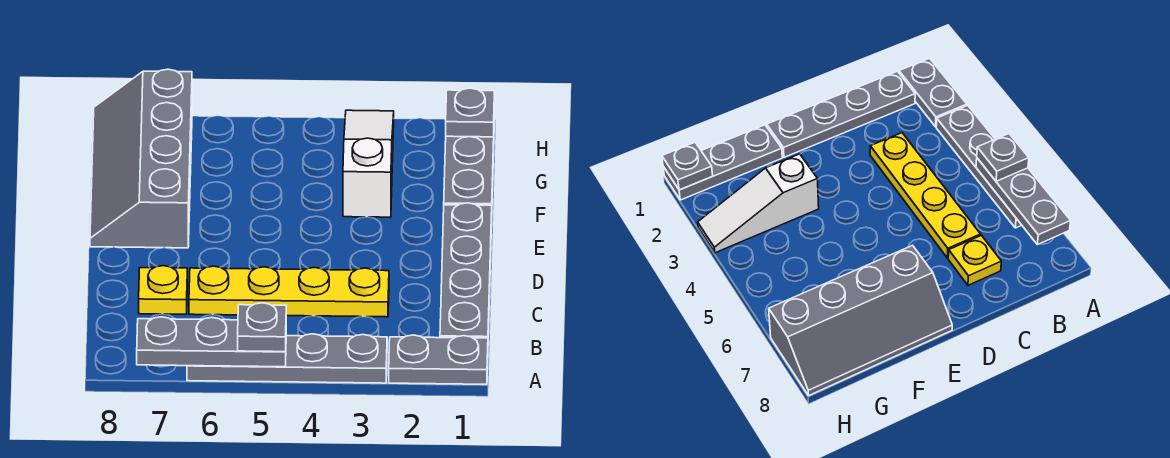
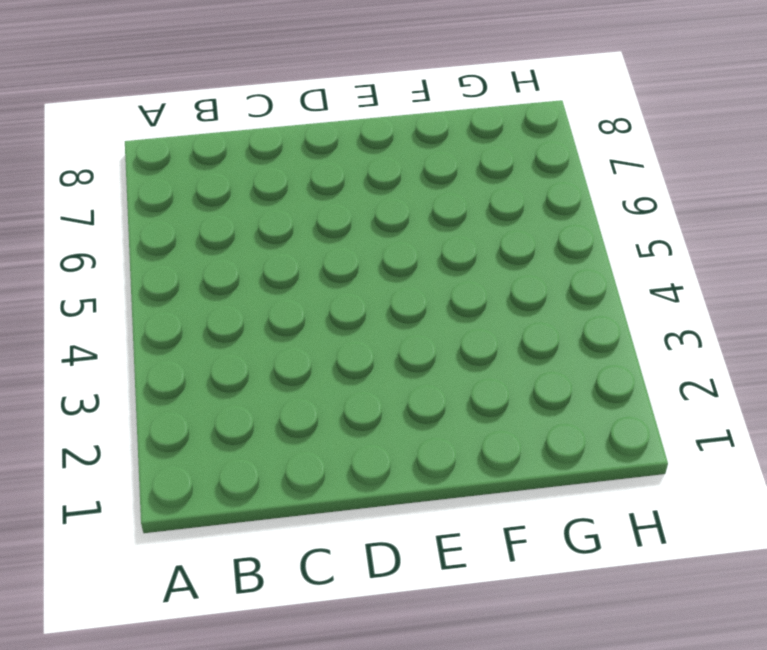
none -> grey plate A1:A2 level 1
none -> grey plate A3:A6 level 1

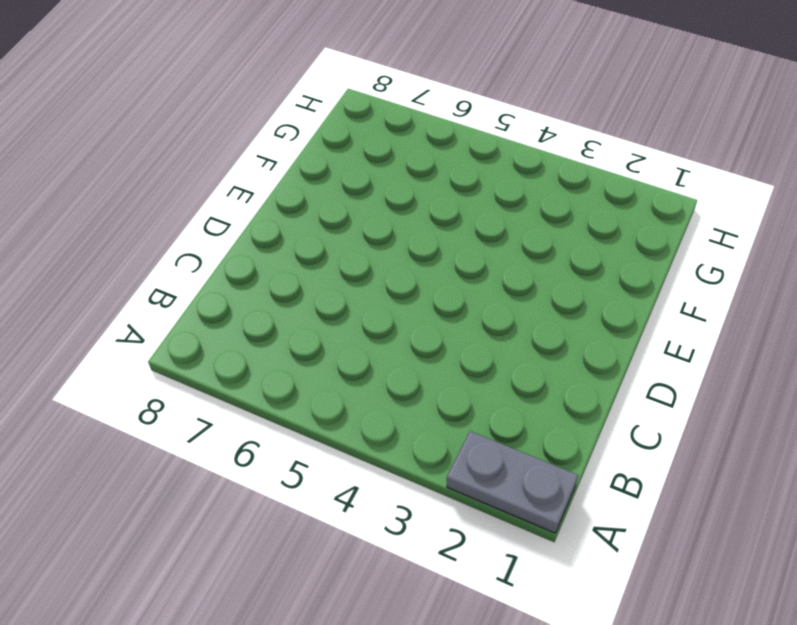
none -> grey plate A3:A6 level 1
none -> grey plate B1:E1 level 1

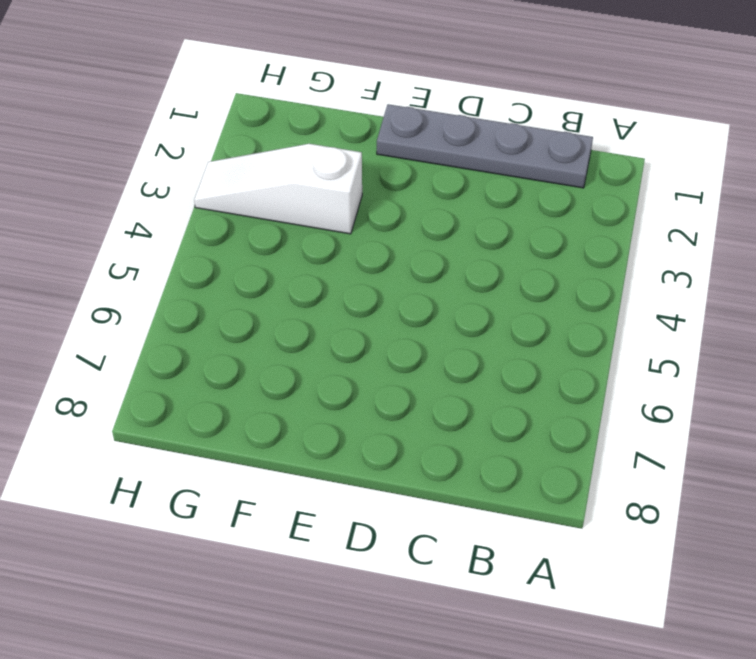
none -> grey plate A1:A2 level 1
none -> grey plate A3:A6 level 1

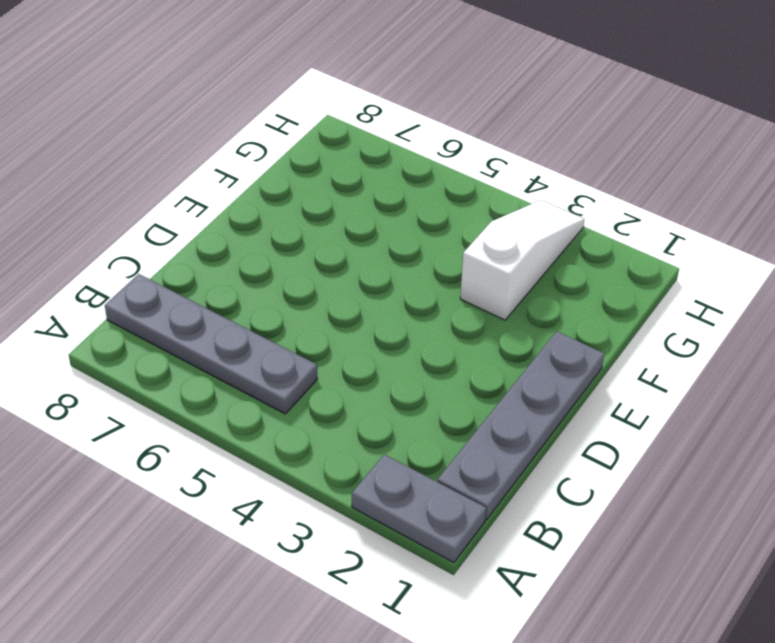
grey plate B5:B8 level 1 -> grey plate A3:A6 level 1
none -> yellow plate C3:C6 level 1
none -> yellow plate C7 level 1

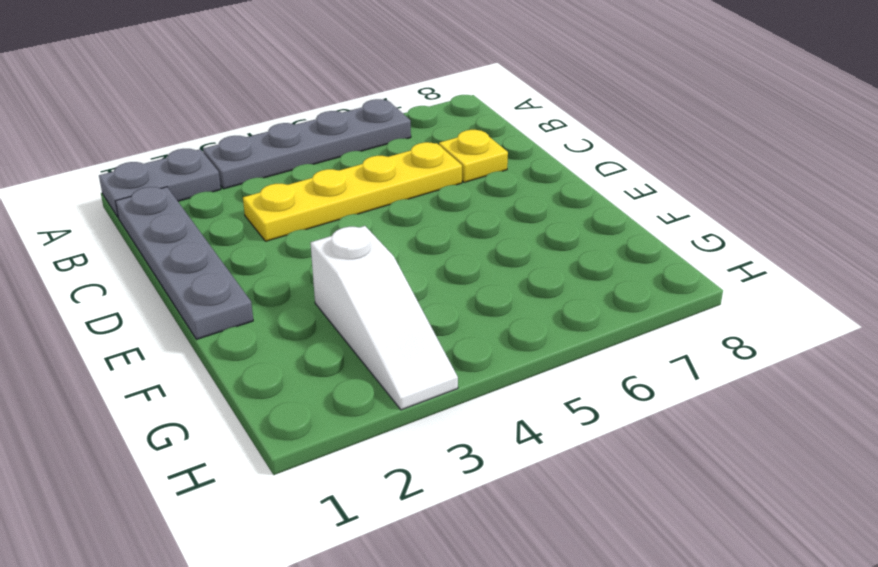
none -> grey slope E7:H8 level 1 top 7
none -> grey plate F1:H1 level 1

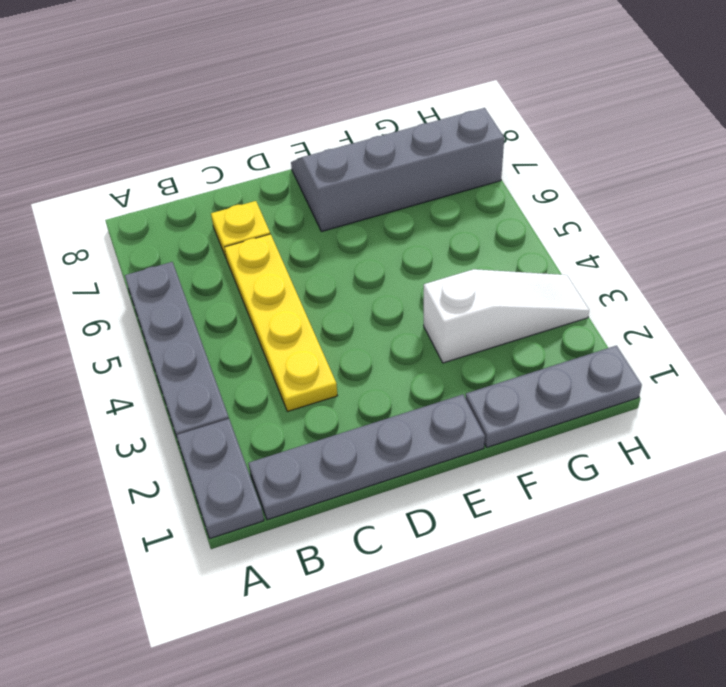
none -> grey plate A5:A7 level 2
none -> grey plate H1 level 2

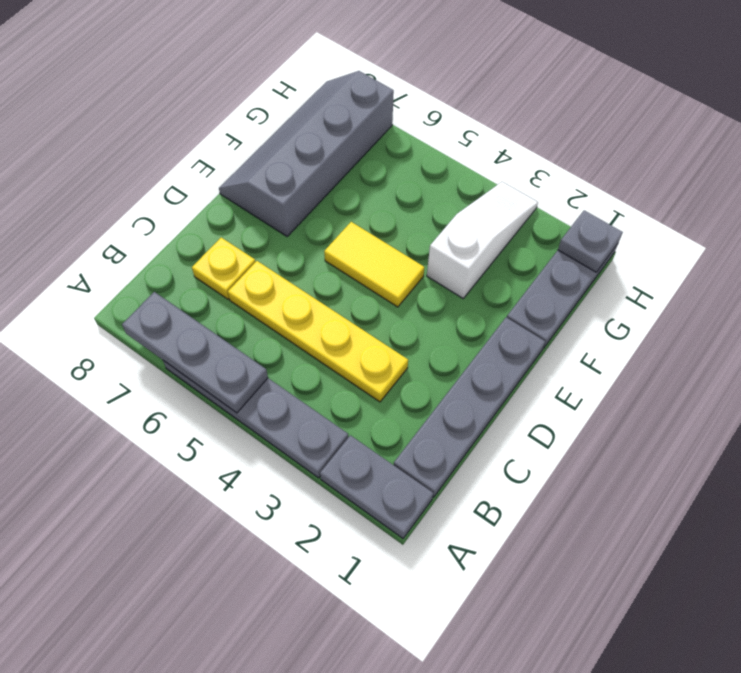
yellow tile E4:E5 level 1 -> none
none -> grey plate A5 level 3

